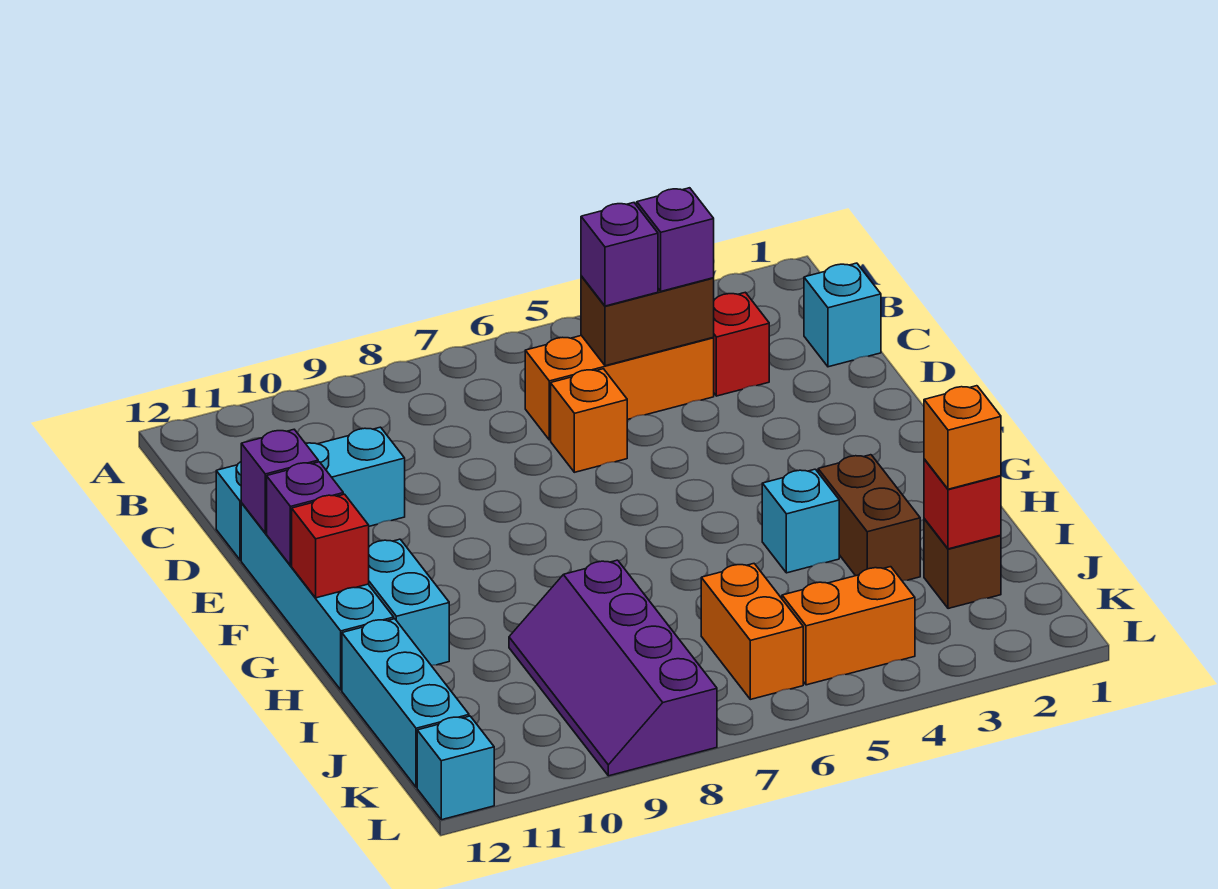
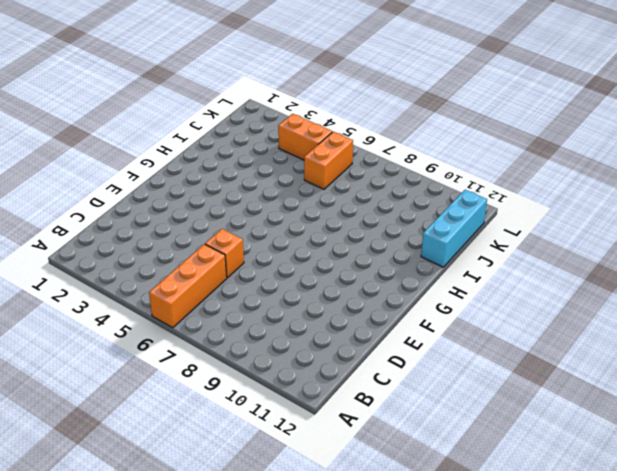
orange brick A6:C6 level 1 -> orange brick C4:C6 level 1
none -> cyan brick C1 level 1
none -> red brick C3 level 1
none -> cyan brick D10:D12 level 1

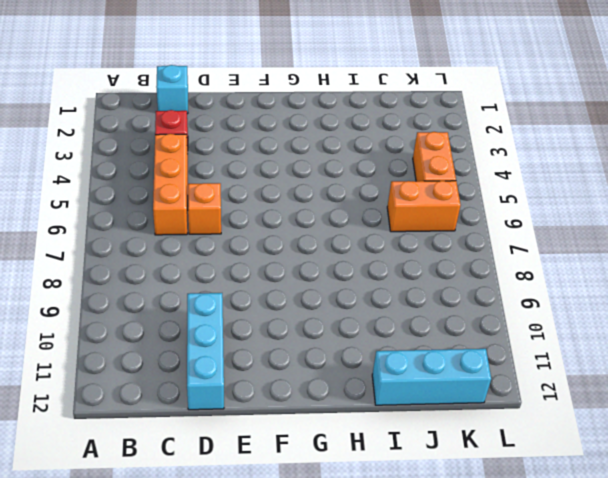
none -> cyan brick E12:H12 level 1
none -> cyan brick G11:H11 level 1
none -> brown brick H3:I3 level 1

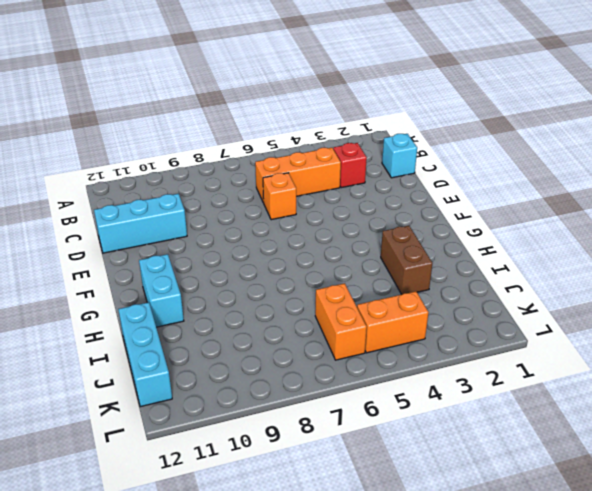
none -> cyan brick E12:H12 level 1
none -> cyan brick H4 level 1
none -> purple slope I8:L9 level 1 top 8

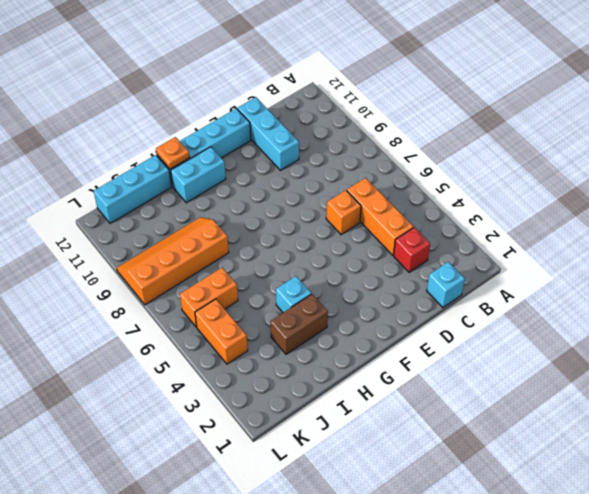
orange plate H12 level 2 -> none
orange slope I8:L9 level 1 top 8 -> purple slope I8:L9 level 1 top 8
none -> brown brick J2 level 1
none -> cyan brick L12 level 1
none -> brown brick C4:C5 level 2

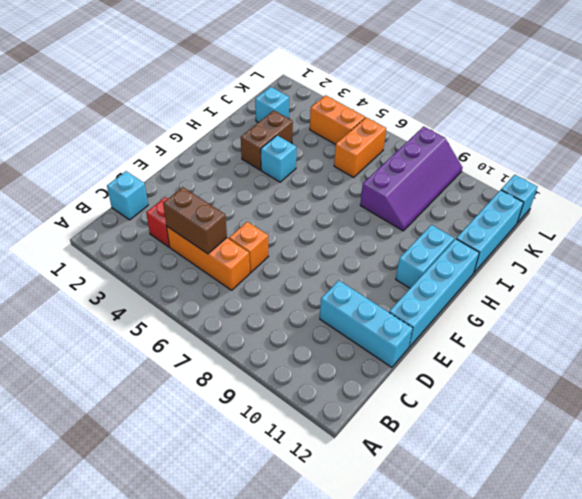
cyan brick J2 level 1 -> brown brick J2 level 1
none -> purple brick E12 level 2
none -> purple brick F12 level 2
none -> red brick G12 level 2

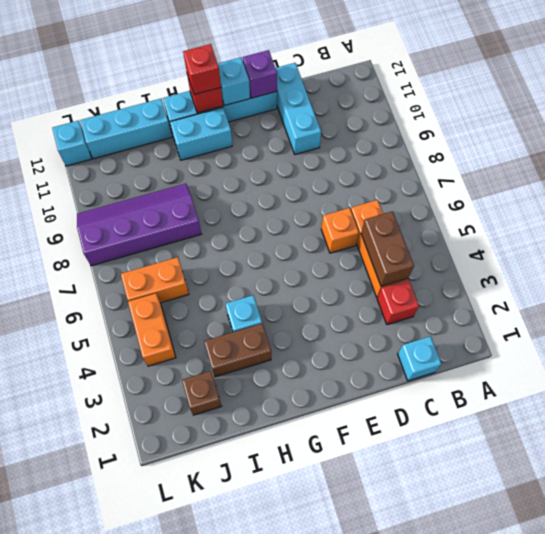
cyan brick F12 level 2 -> purple brick F12 level 2
red brick G12 level 3 -> red brick J2 level 2
none -> purple brick C4 level 3
none -> purple brick C5 level 3
none -> orange brick J2 level 3

